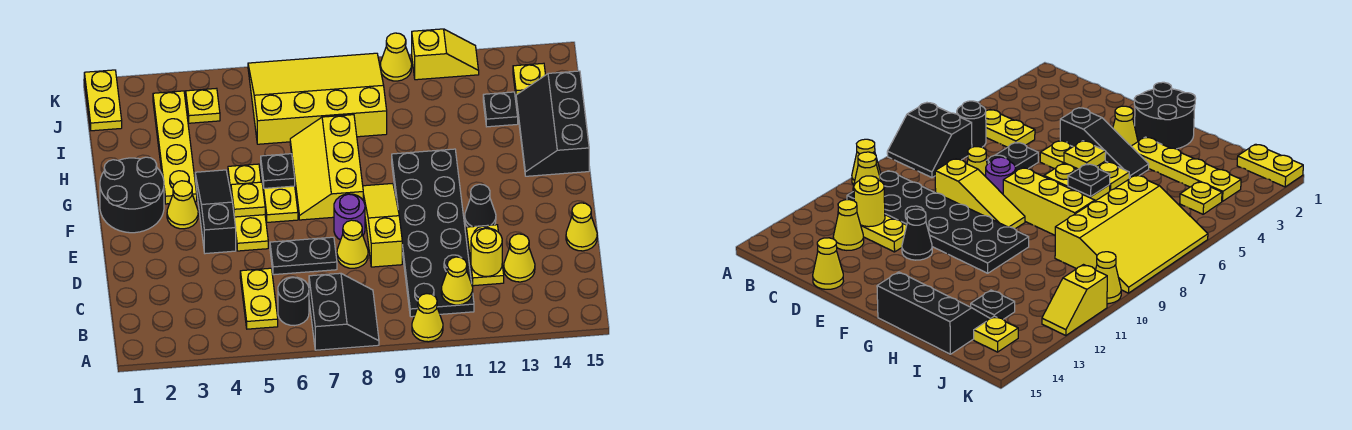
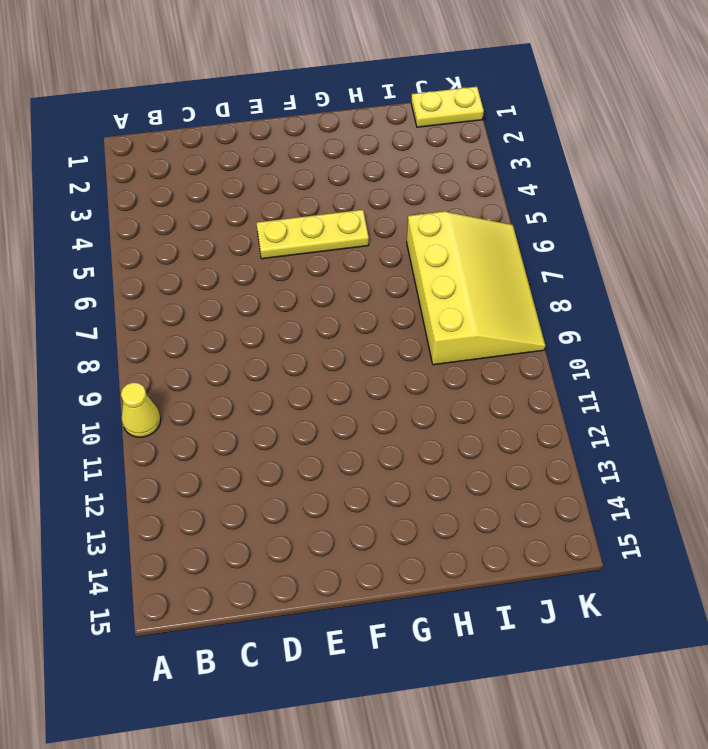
none -> black slope A7:B8 level 1 top 7
none -> yellow plate B5:C5 level 1
none -> black round brick B6 level 1
none -> black plate B10:G11 level 1

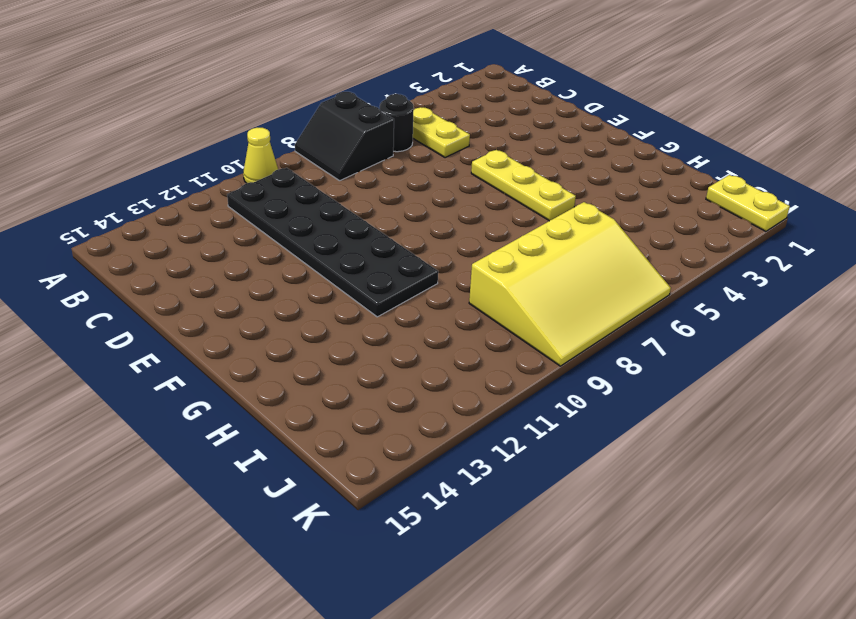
none -> yellow plate C12:D12 level 1
none -> yellow cone C13 level 1
none -> black plate D6:D7 level 1
none -> yellow cone D8 level 1

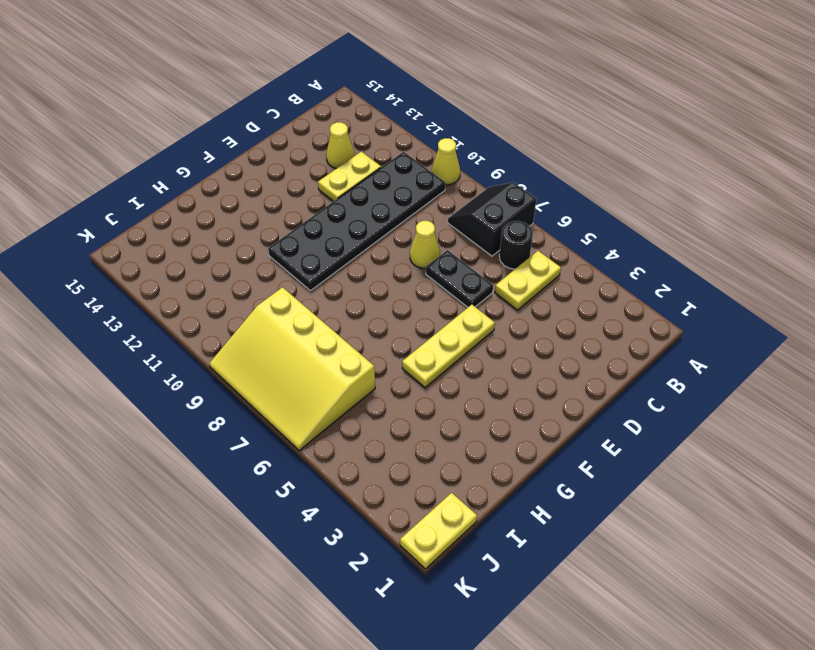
none -> yellow slope D9:F9 level 1 top D
none -> yellow cone D15 level 1
none -> black slope E4:G4 level 1 top E
none -> purple round brick E8 level 1

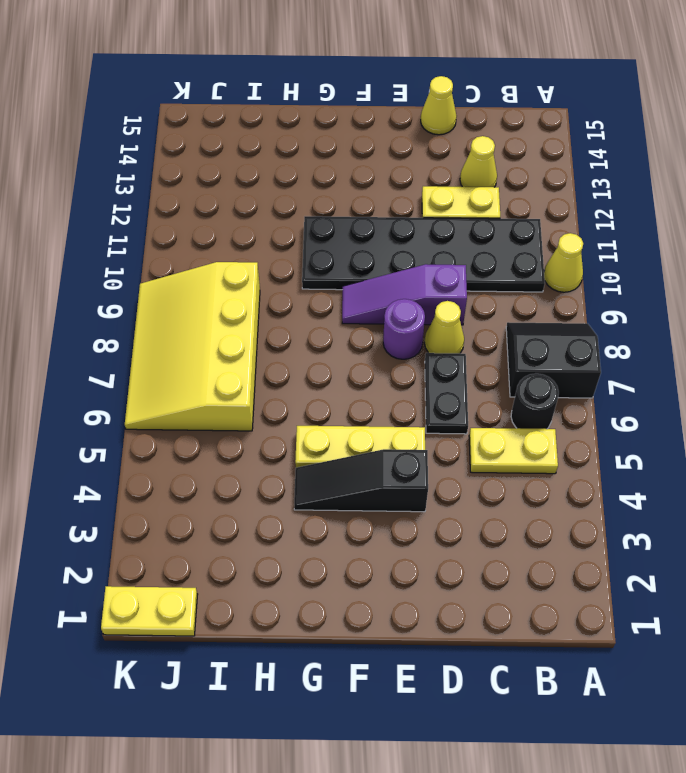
purple slope D9:F9 level 1 top D -> yellow slope D9:F9 level 1 top D
none -> black cone E12 level 1
none -> black round brick F1:G2 level 1
none -> yellow cone F3 level 1
none -> yellow plate F6:G6 level 1

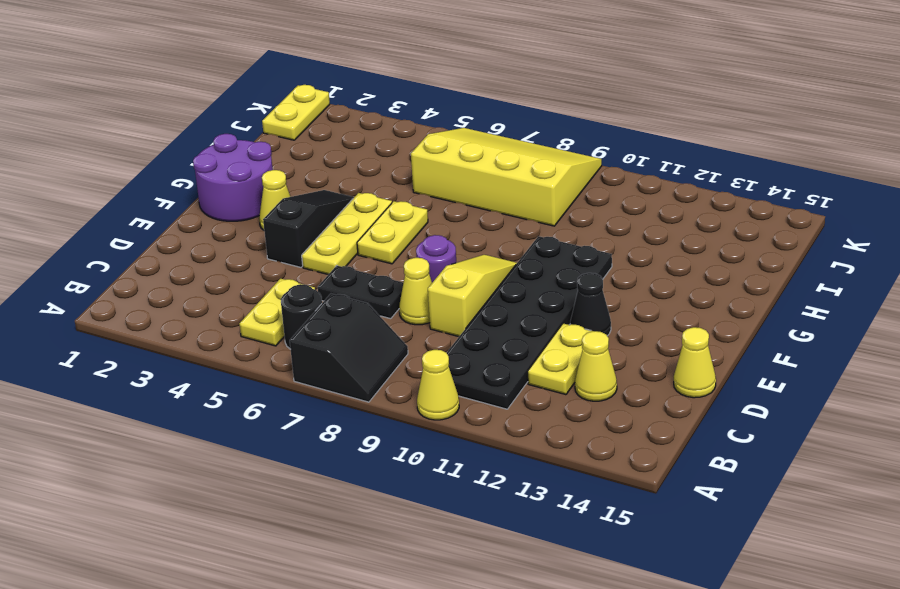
purple round brick F1:G2 level 1 -> black round brick F1:G2 level 1
none -> yellow slope F7:H8 level 1 top 8
none -> yellow plate G3:J3 level 1
none -> black slope G14:I15 level 1 top 15
none -> black plate I13 level 1

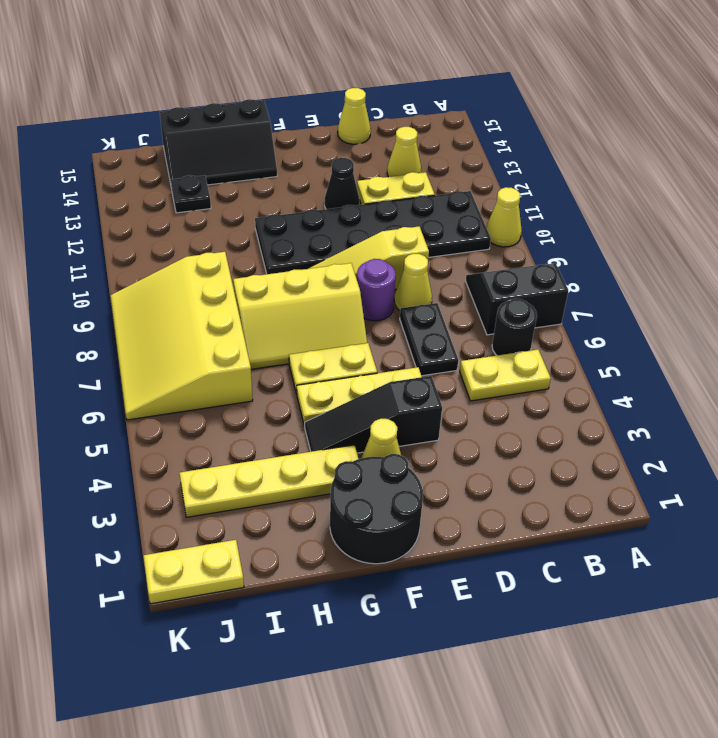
none -> yellow plate J4 level 1
none -> yellow plate J14 level 1
none -> yellow cone K10 level 1
none -> yellow slope K11:K12 level 1 top 11

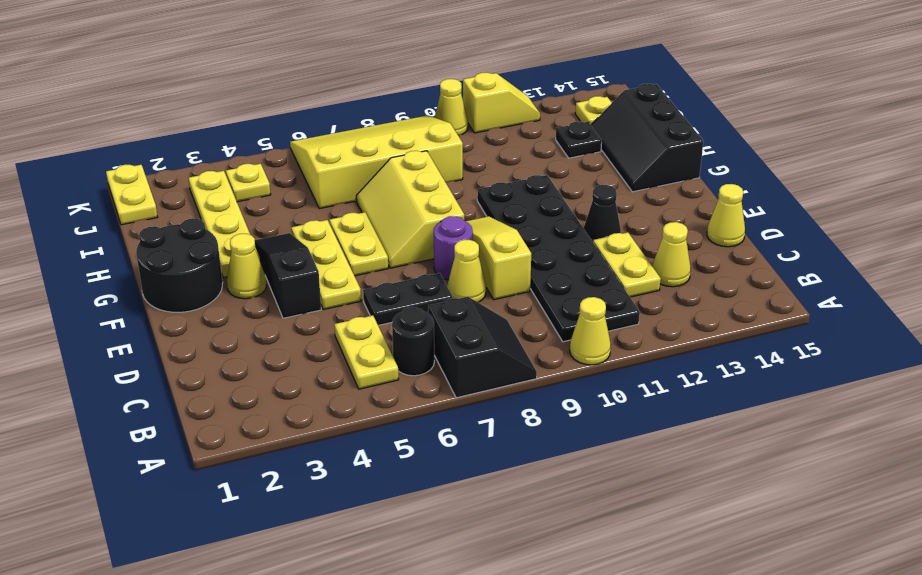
none -> yellow cone B11 level 2
none -> yellow round brick C12 level 2
none -> yellow plate F5 level 2
none -> black plate G6 level 2

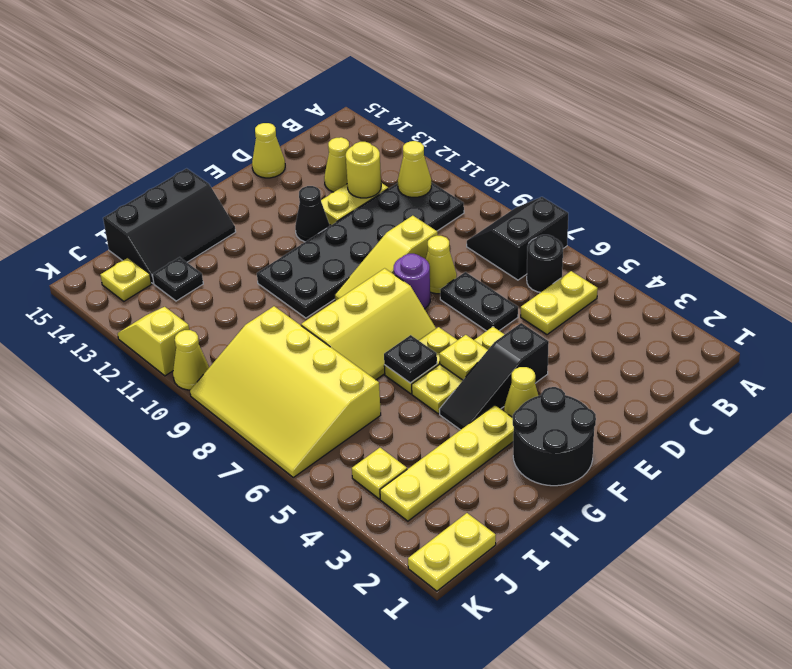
none -> yellow cone A10 level 1

